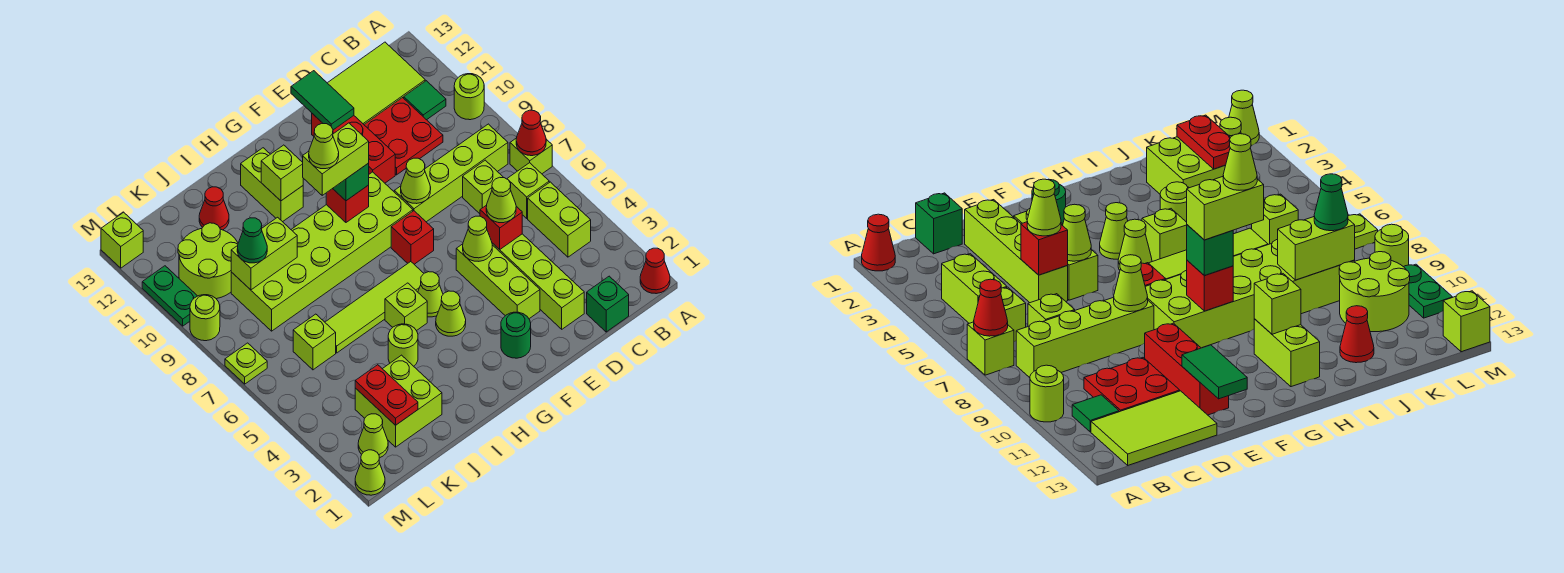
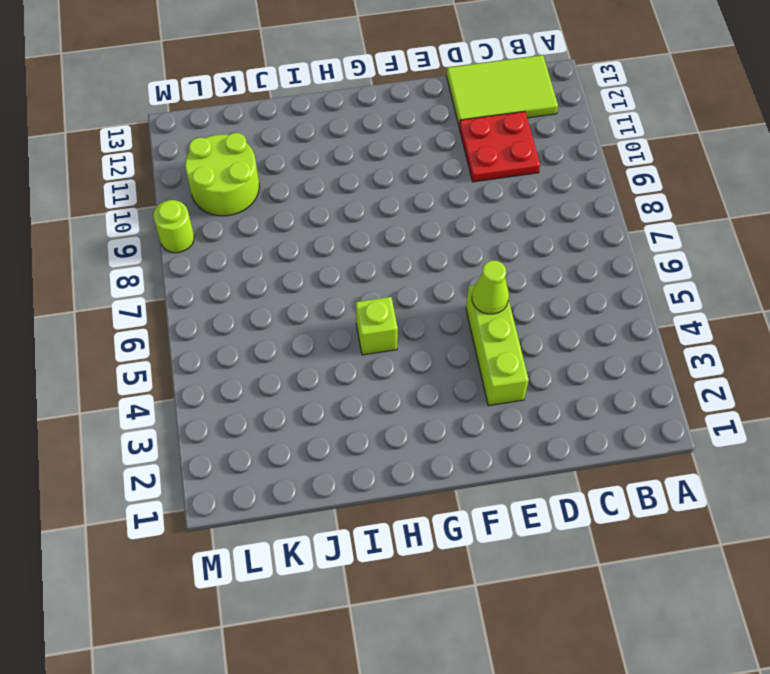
none -> red cone A1 level 1
none -> lime brick A7 level 1
none -> lime round brick A10 level 1
none -> lime brick B4:B5 level 1

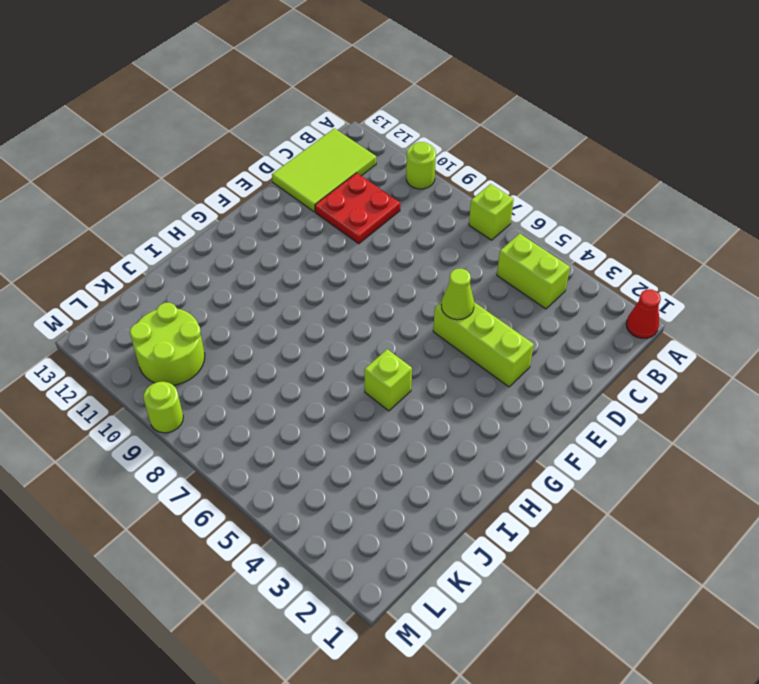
none -> lime brick B6 level 1
none -> lime brick B8:E8 level 1
none -> green tile B11 level 1
none -> green brick C1 level 1

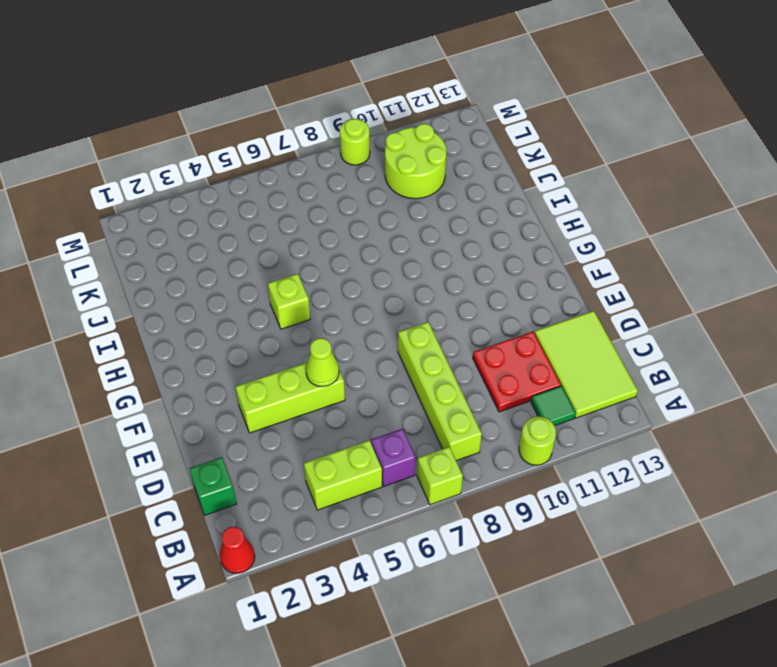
purple brick B6 level 1 -> lime brick B6 level 1
none -> lime brick C7 level 1
none -> lime brick D2:D5 level 1
none -> red brick E10:E12 level 1
none -> green round brick F2 level 1

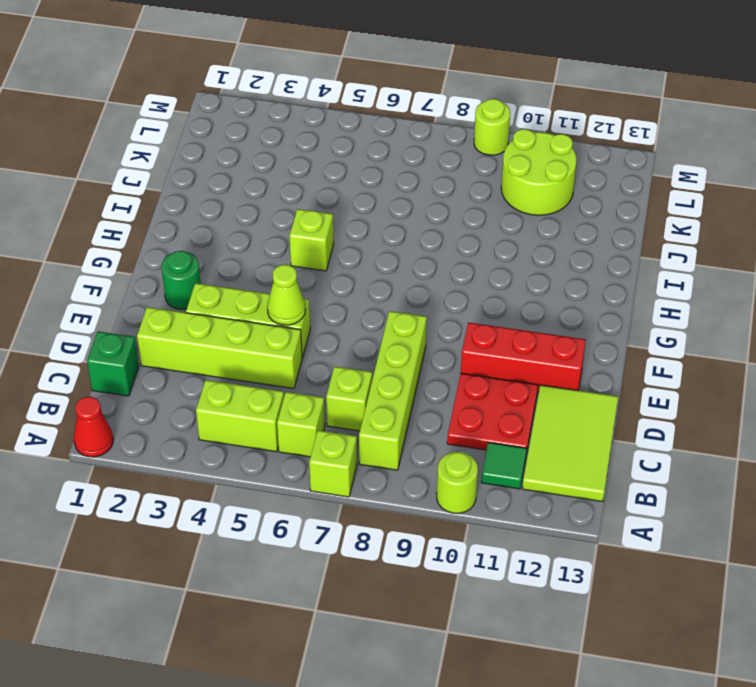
none -> red brick F7 level 1
none -> lime brick F8:K9 level 1
none -> lime cone G4 level 1
none -> lime cone G5 level 1

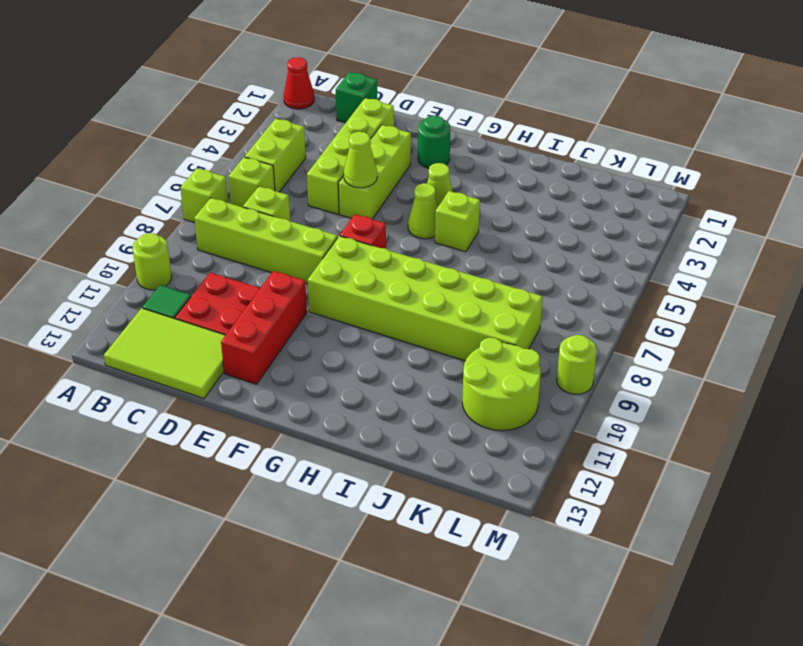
none -> lime tile G6:J6 level 1
none -> lime brick H11:H12 level 1
none -> lime round brick I4 level 1
none -> lime brick J2:K3 level 1

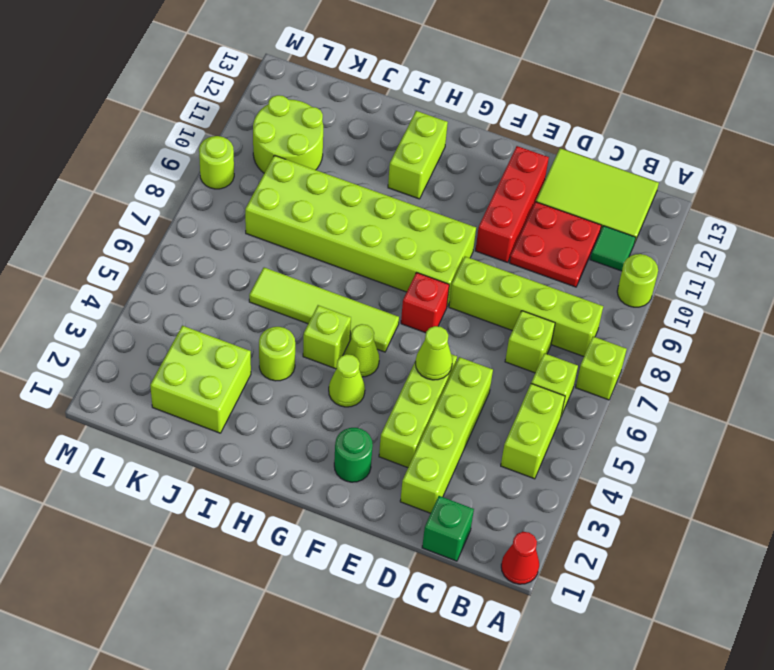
none -> red cone J12 level 1
none -> lime brick K6 level 1
none -> lime cone L2 level 1
none -> lime cone M1 level 1

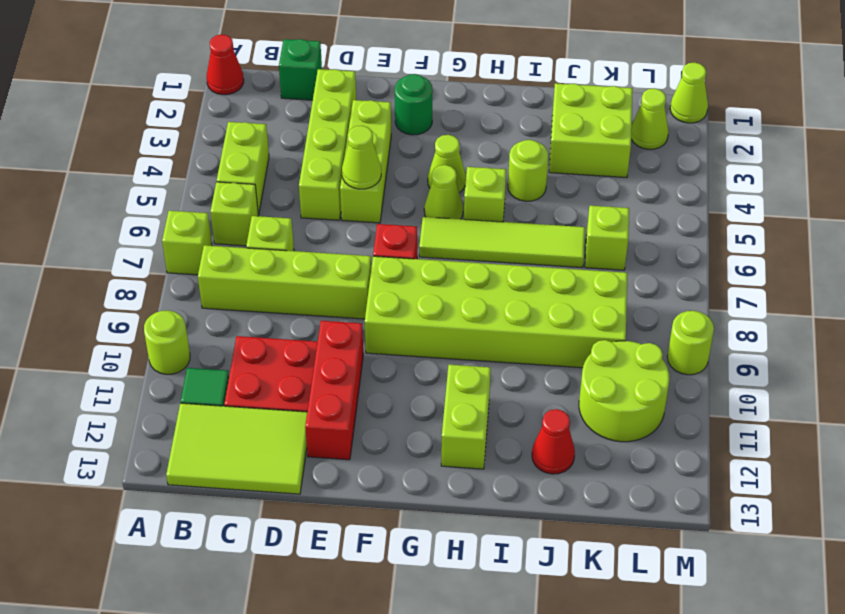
none -> lime plate M7 level 1
none -> green plate M10:M11 level 1
none -> lime brick M13 level 1
none -> red cone A7 level 2

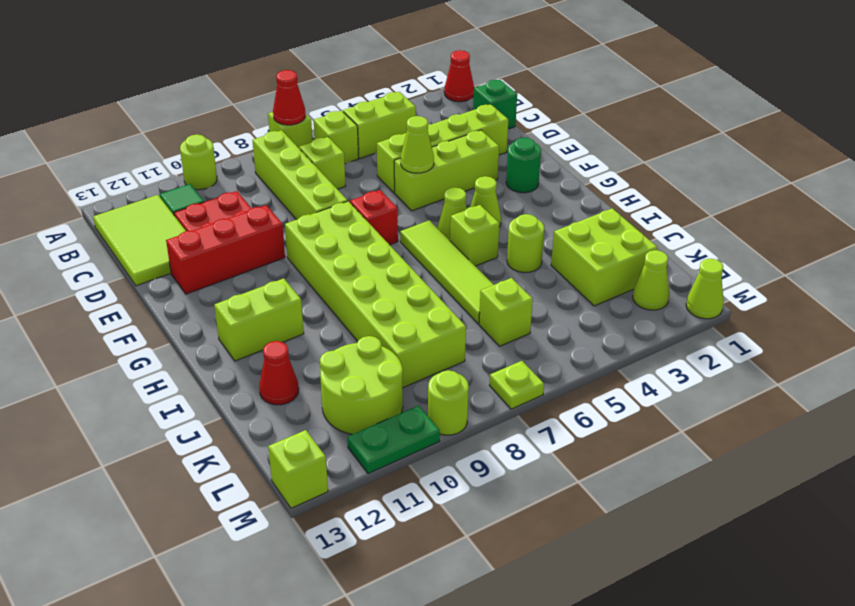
none -> red brick D5 level 2
none -> lime cone E8 level 2
none -> green tile E12:E13 level 2
none -> red brick G9 level 2

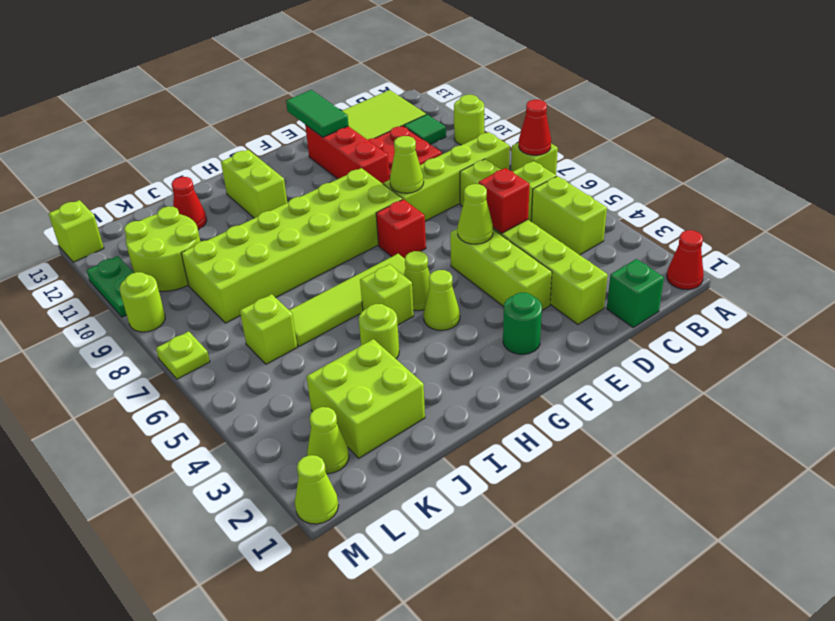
none -> red brick G9 level 2
none -> lime brick H11 level 2
none -> lime brick J9:K9 level 2
none -> red plate K2:K3 level 2

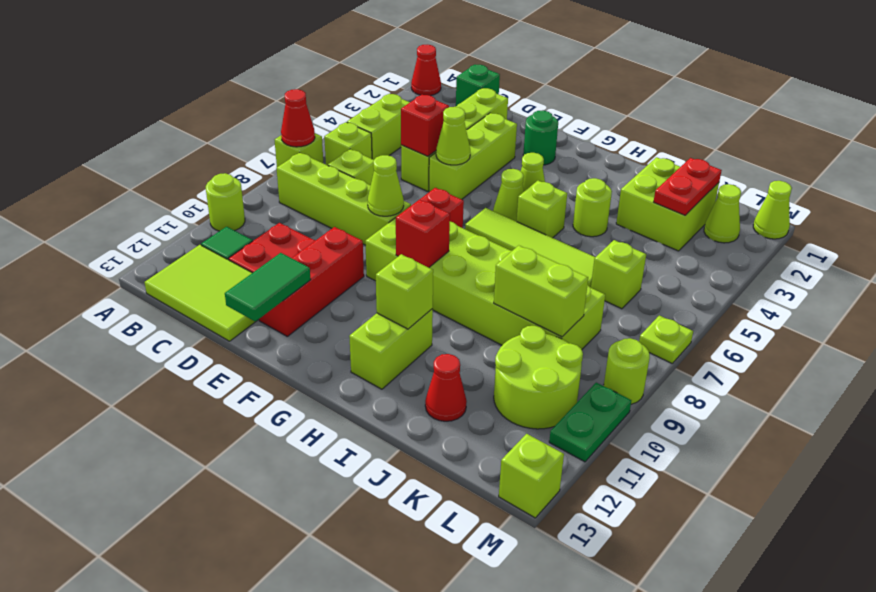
none -> lime cone D5 level 3
none -> green brick G9 level 3
none -> green cone K9 level 3
none -> lime brick G9:H9 level 4

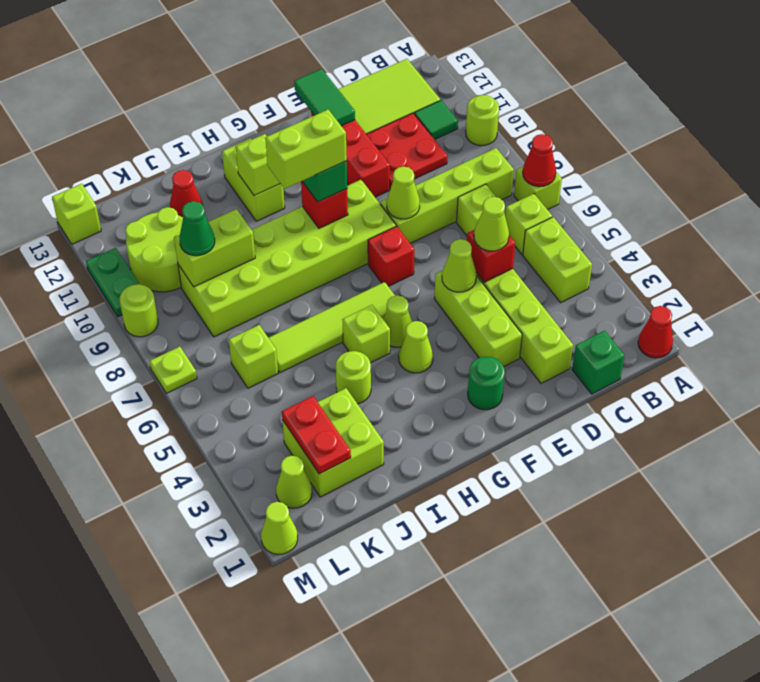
none -> lime cone H9 level 5

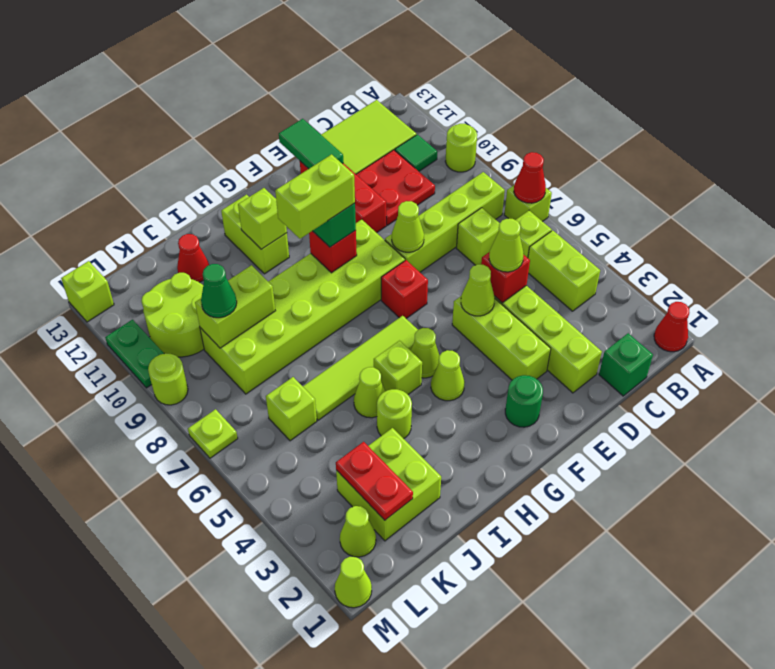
lime cone I5 level 1 -> lime cone H9 level 5

